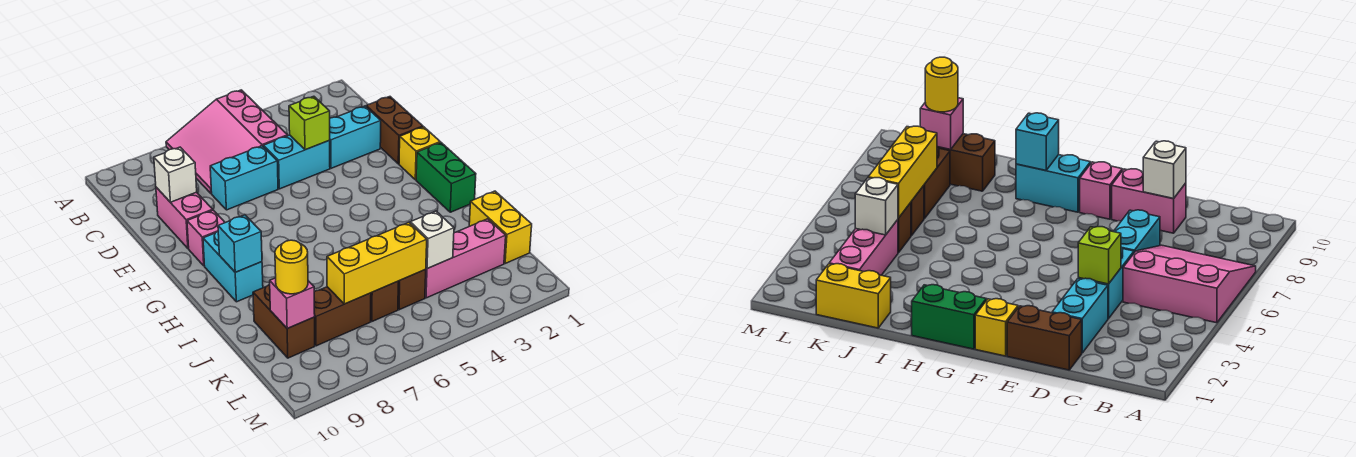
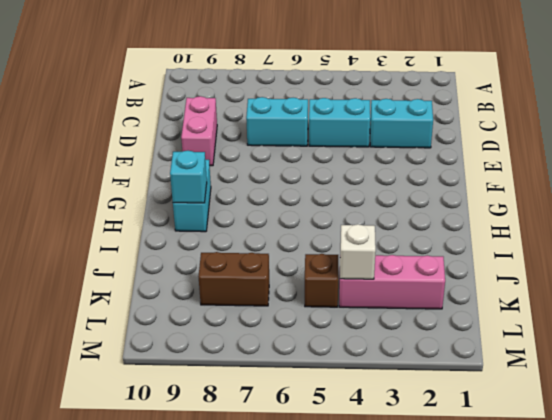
none -> pink slope A5:C7 level 1 top 5
none -> brown brick D1:E1 level 1
none -> yellow brick F1 level 1

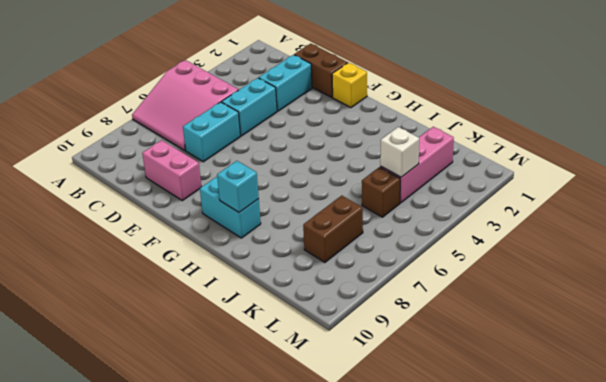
none -> pink brick F9 level 1
none -> green brick G1:H1 level 1
none -> yellow brick J1:K1 level 1

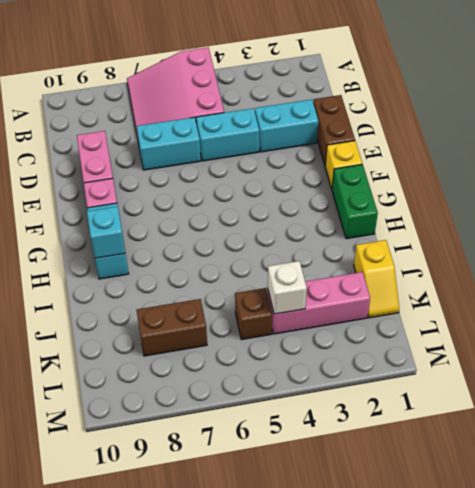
yellow slope J1:K1 level 1 top J -> yellow brick J1:K1 level 1
none -> brown brick J9:K9 level 1
none -> brown brick K6 level 1
none -> lime brick D4 level 2

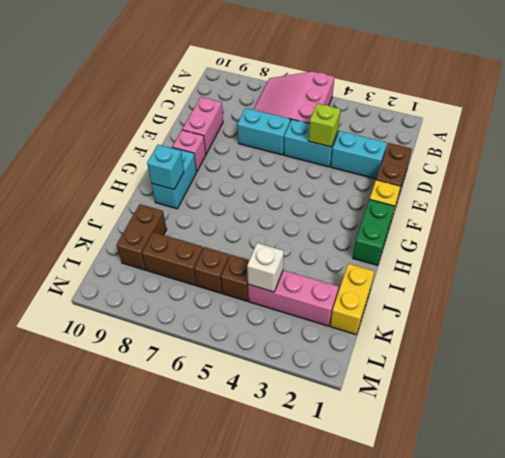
none -> white brick D9 level 2
none -> yellow brick K5:K7 level 2
none -> pink brick K9 level 2

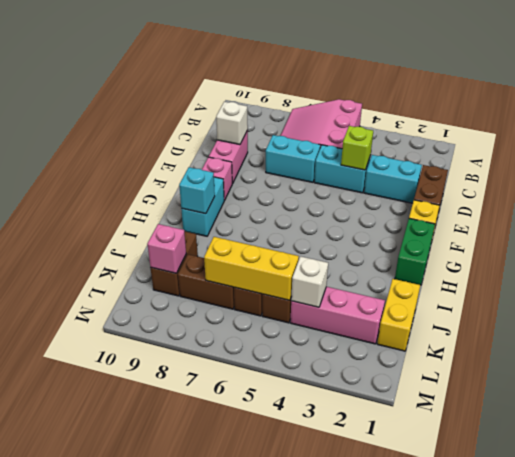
none -> yellow round brick K9 level 3

